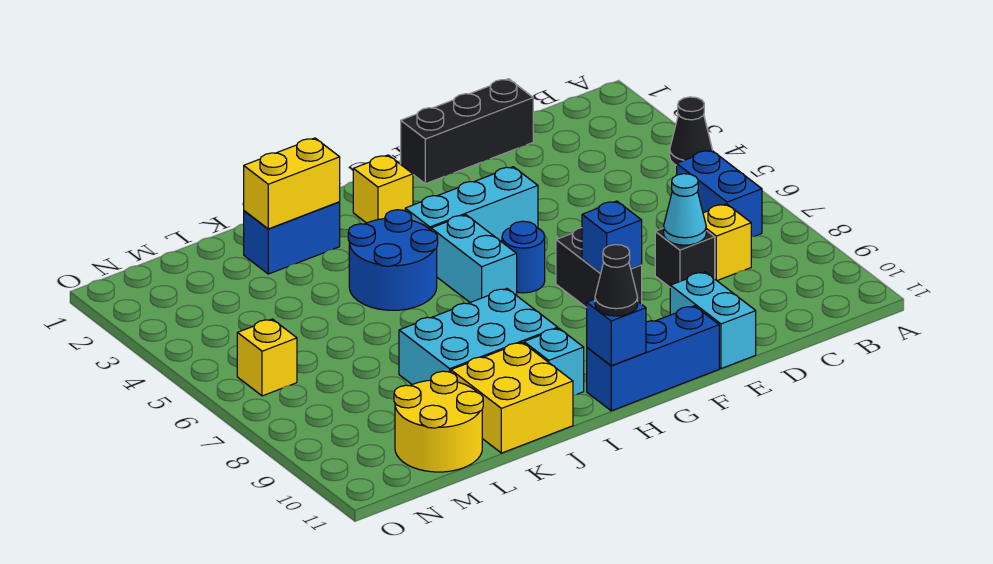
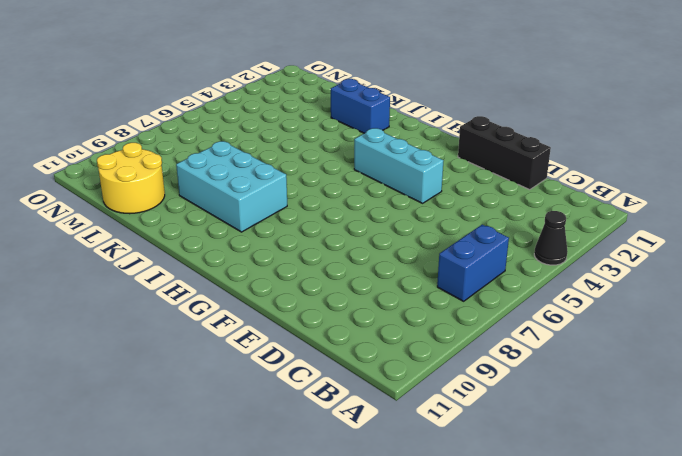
none -> yellow brick C8 level 1
none -> black brick D8 level 1
none -> cyan brick E10:E11 level 1

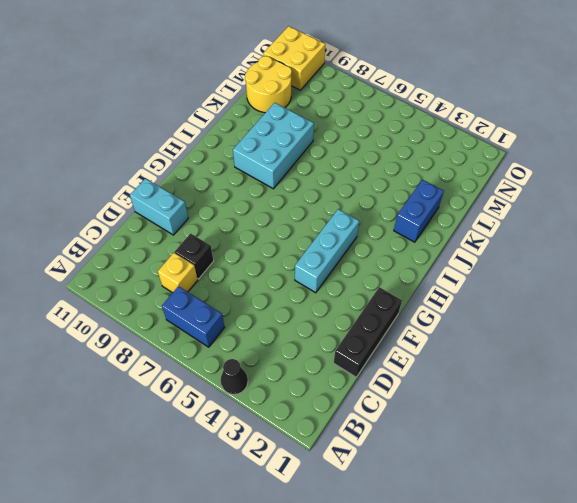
yellow brick N10:O11 level 1 -> yellow brick J10:K11 level 1
none -> black brick F7:F8 level 1
none -> blue brick F11:H11 level 1
none -> blue round brick G6 level 1

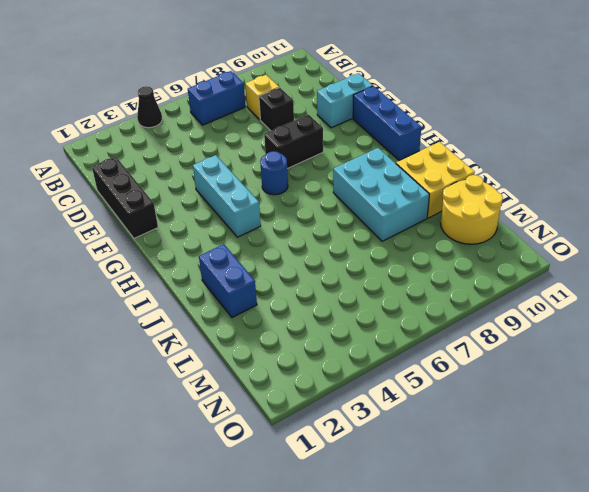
none -> yellow brick H2 level 1
none -> cyan brick H5:H6 level 1
none -> blue round brick I4:J5 level 1

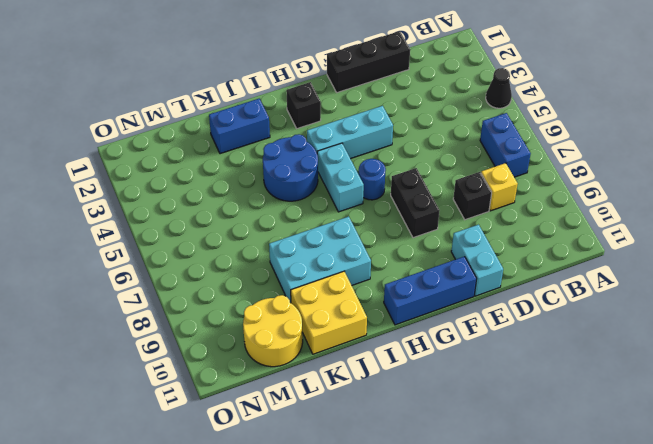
black brick H2 level 1 -> yellow brick H2 level 1
none -> cyan brick I10 level 1
none -> yellow brick N6 level 1
none -> cyan cone D8 level 2

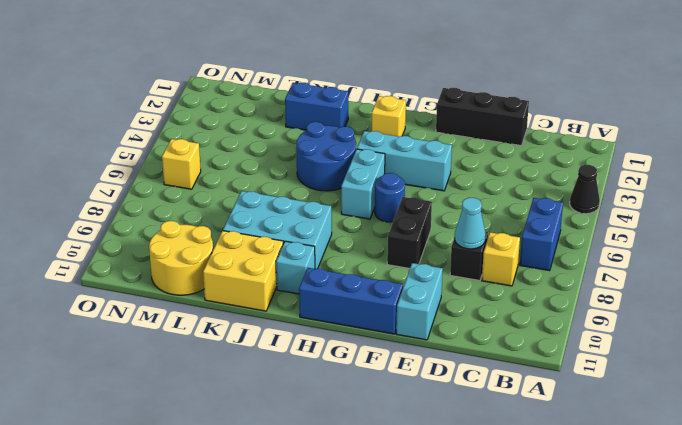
none -> blue brick F8 level 2
none -> blue brick H11 level 2
none -> yellow brick J2:K2 level 2

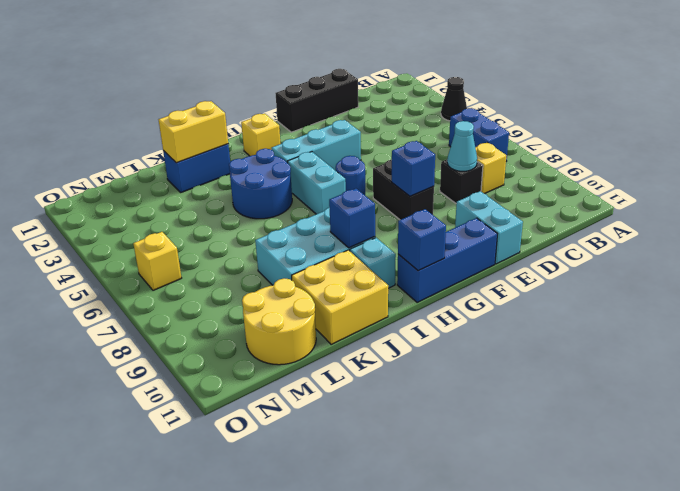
blue brick I9 level 2 -> none
none -> black cone H11 level 3

